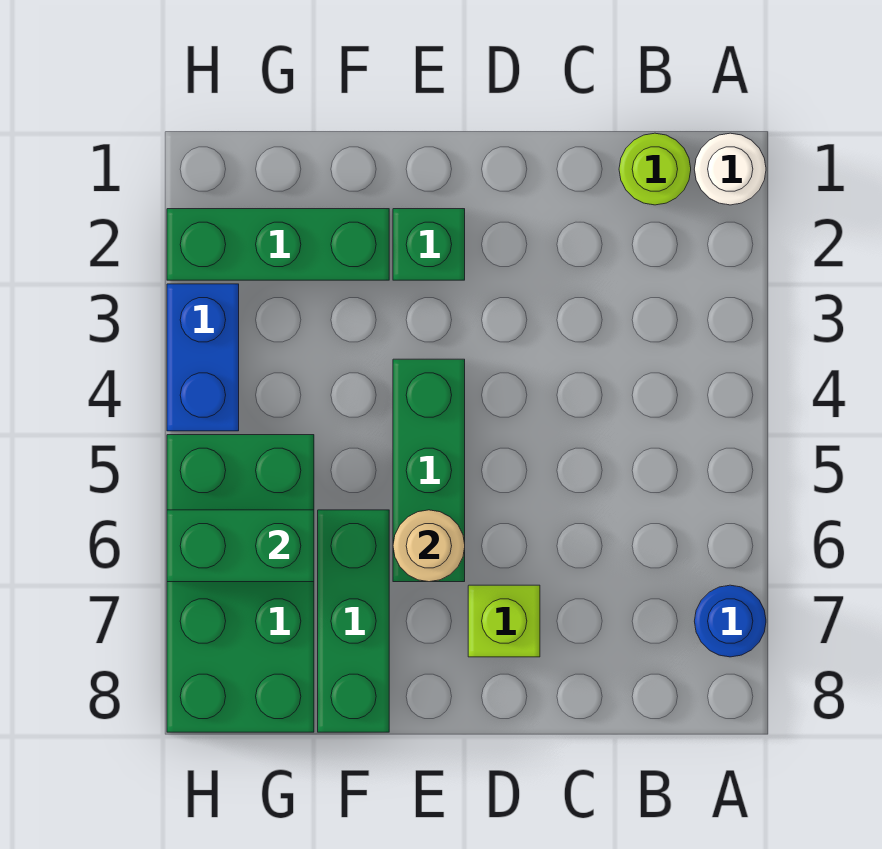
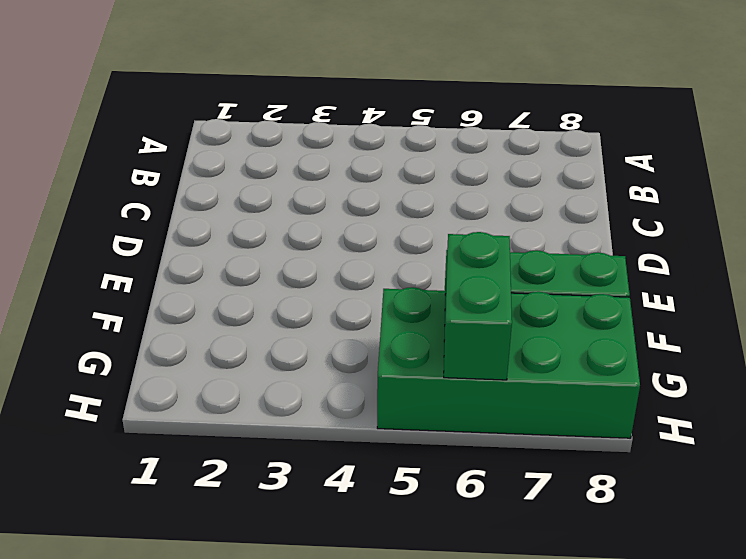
none -> white round brick A1 level 1
none -> blue round brick A7 level 1
none -> lime round brick B1 level 1

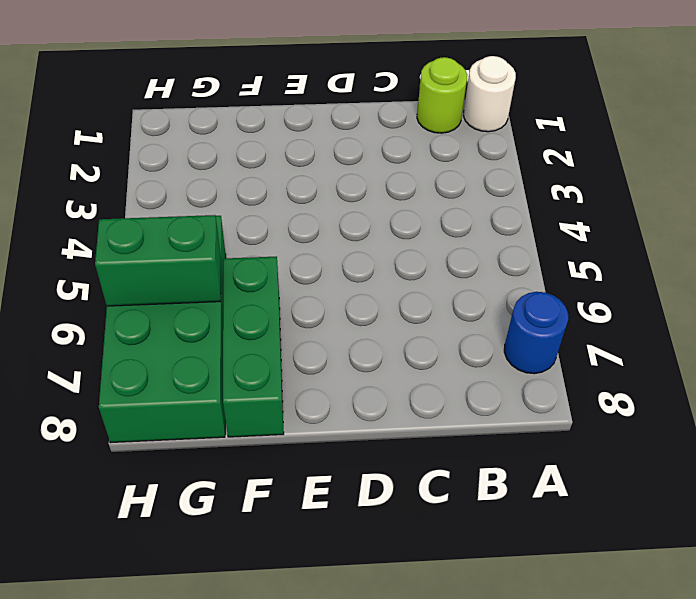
none -> lime brick D7 level 1
none -> green brick E2 level 1
none -> green brick E4:E6 level 1

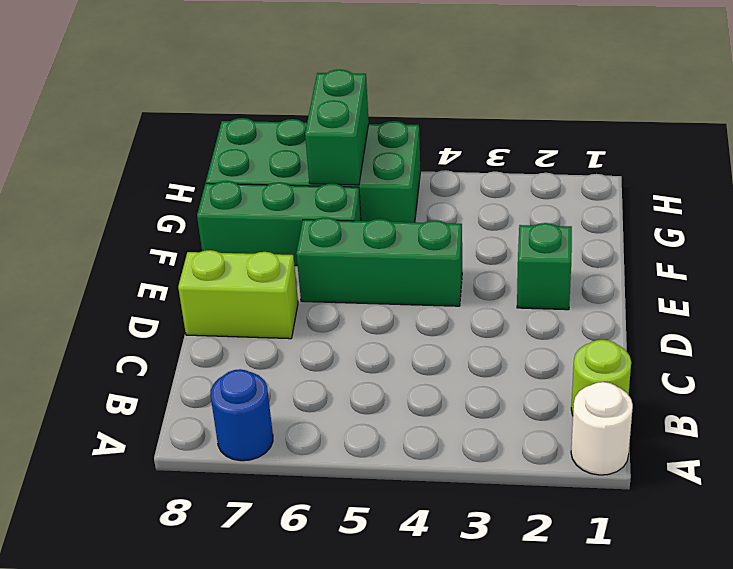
lime brick D7:D8 level 1 -> lime brick D7 level 1
none -> green brick F2:H2 level 1
none -> blue brick H3:H4 level 1
none -> tan round brick E6 level 2

